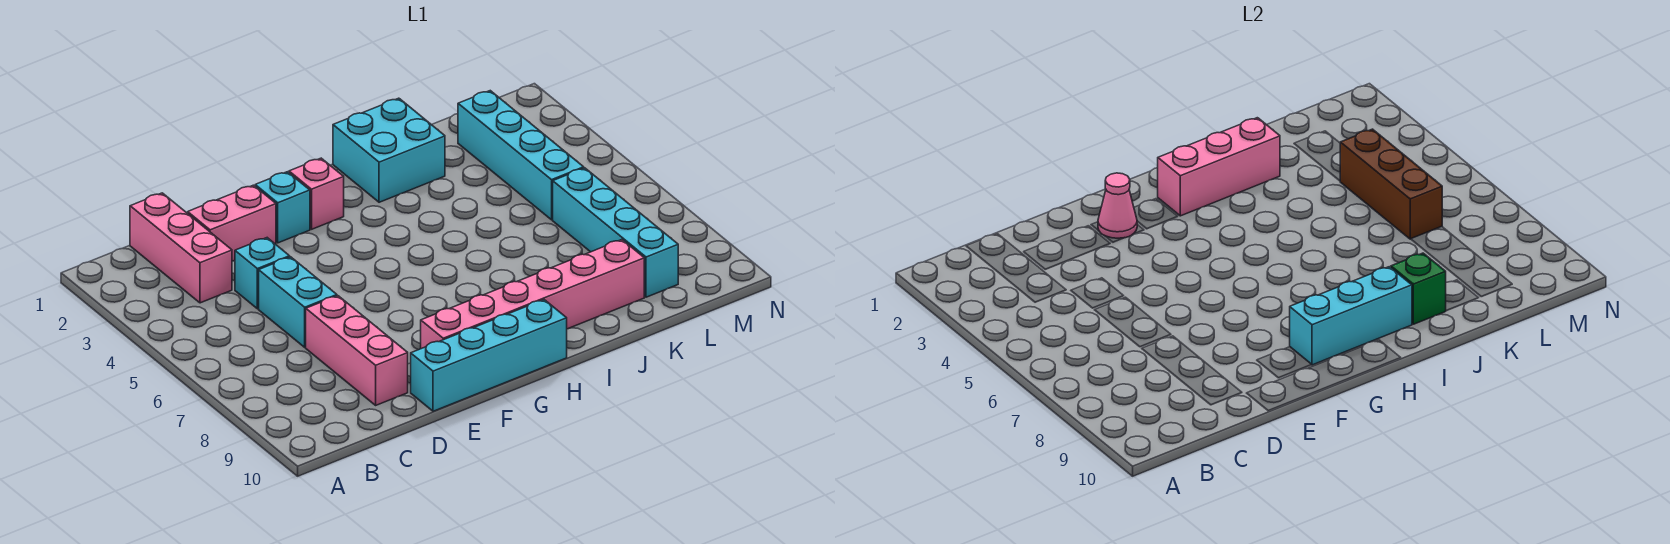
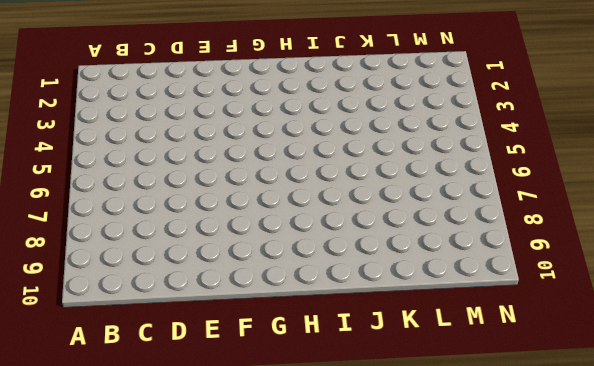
none -> pink brick C1:C3 level 1
none -> pink brick D2:E2 level 1
none -> cyan brick D4 level 1

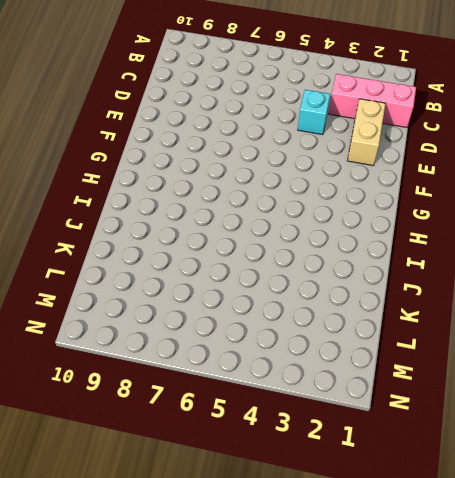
tan brick D2:E2 level 1 -> pink brick D2:E2 level 1
none -> cyan brick D5:D6 level 1
none -> pink brick D7:D9 level 1
none -> cyan brick E10:H10 level 1

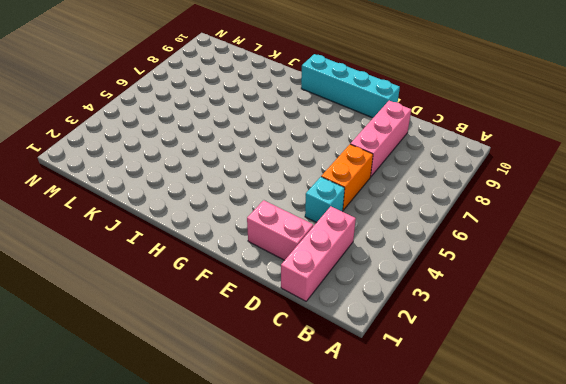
orange brick D5:D6 level 1 -> cyan brick D5:D6 level 1
none -> cyan brick F2 level 1
none -> pink brick F9:K9 level 1
none -> pink brick G2 level 1

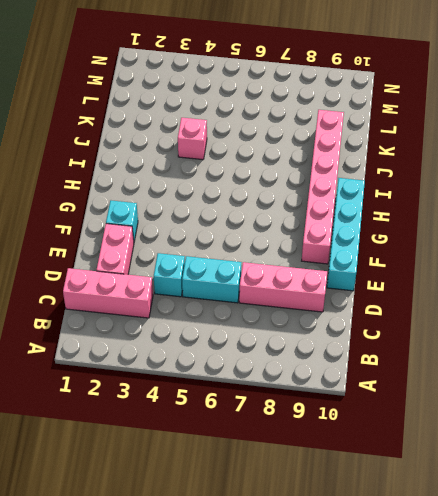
pink brick J4 level 1 -> pink brick G2 level 1
none -> cyan brick I1:J2 level 1
none -> cyan brick L2:L5 level 1
none -> cyan brick L6:L9 level 1

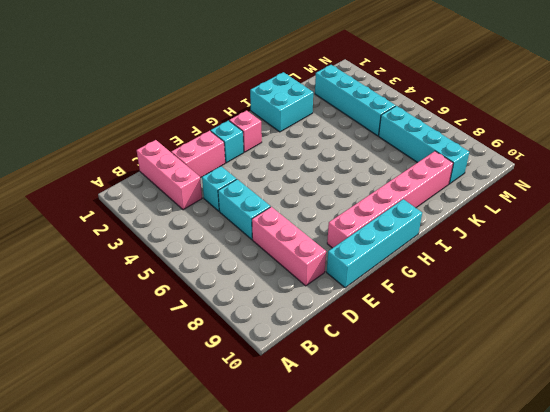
none -> pink cone F2 level 2
none -> cyan brick G9:I9 level 2
none -> pink brick H2:J2 level 2

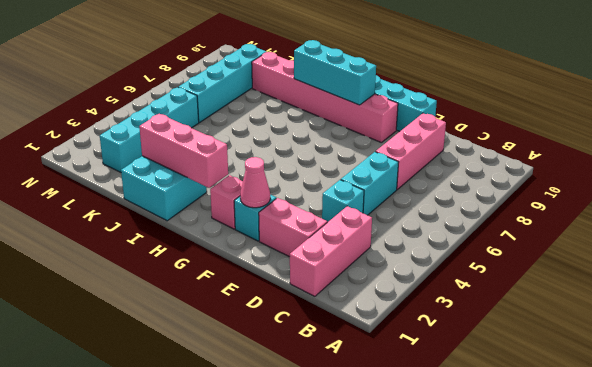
none -> green brick J9 level 2
none -> brown brick L4:L6 level 2

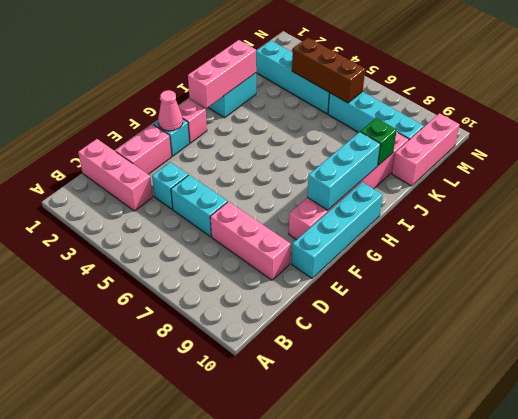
pink brick K10:M10 level 1 -> none

